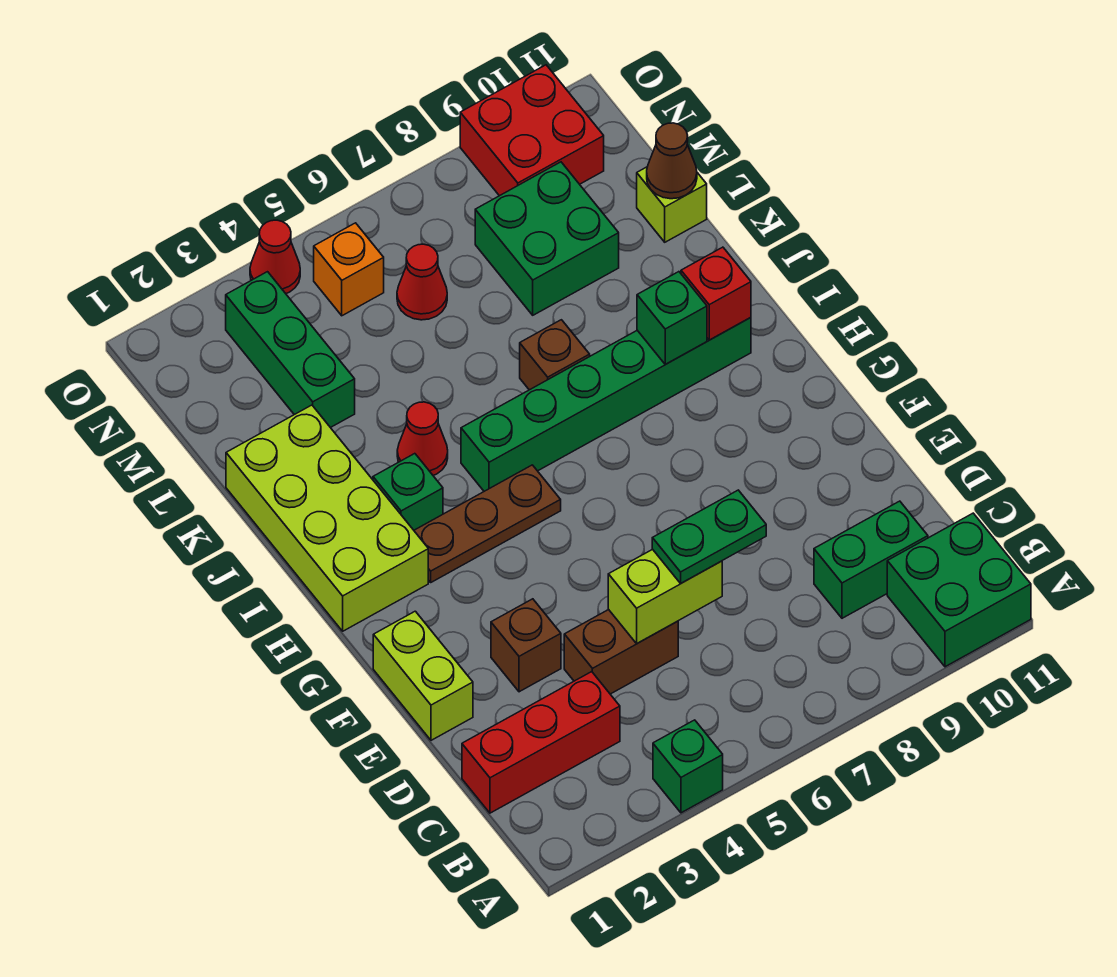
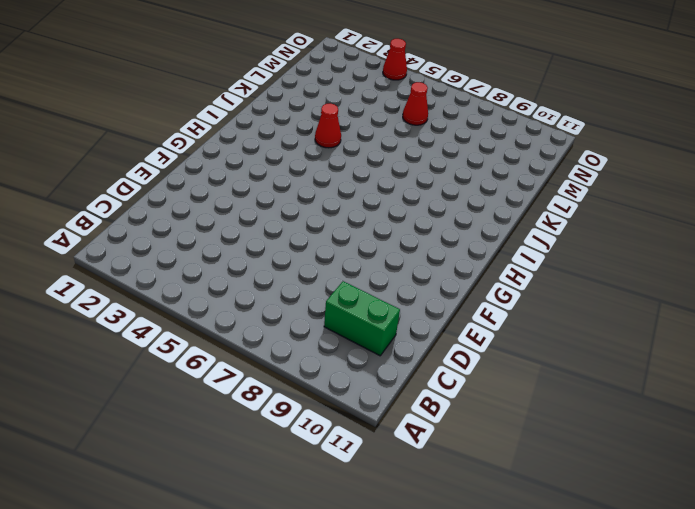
none -> green brick A4 level 1
none -> green brick A10:B11 level 1
none -> red brick C1:C3 level 1

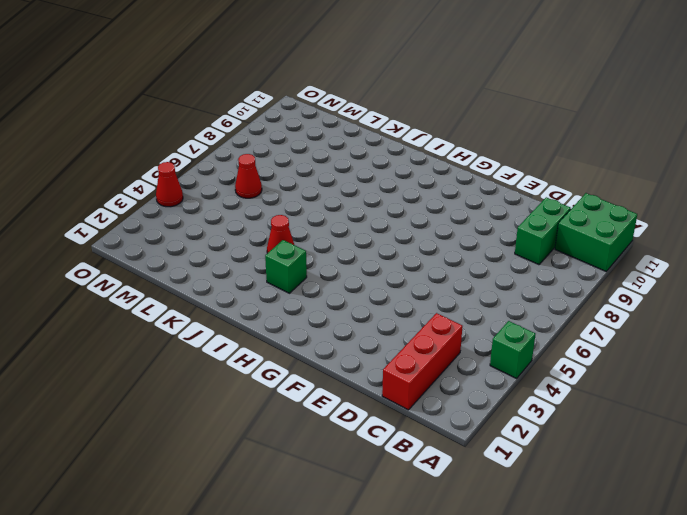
none -> brown brick D4:D5 level 1
none -> lime brick E1:F1 level 1
none -> brown brick E3 level 1

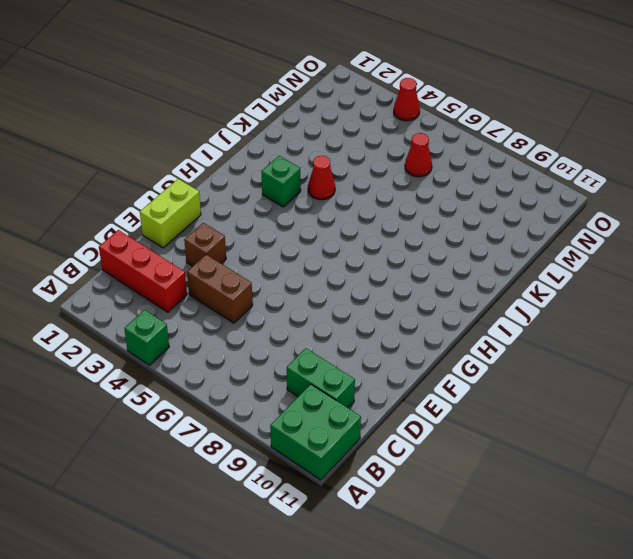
none -> lime brick H1:K2 level 1
none -> brown plate H3:H5 level 1
none -> green brick I5:I10 level 1

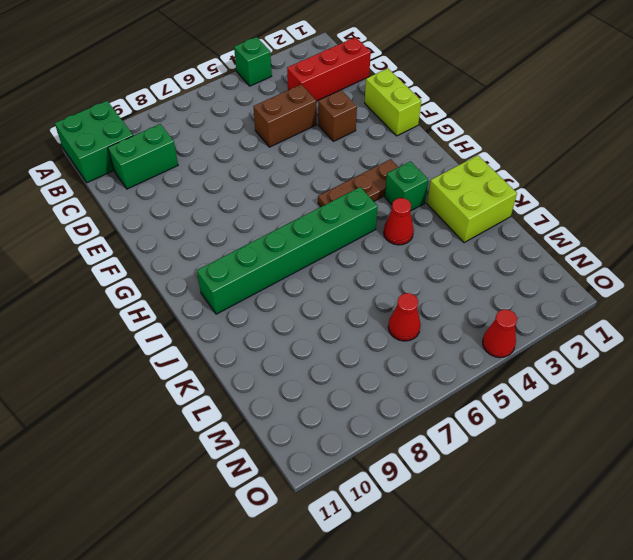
lime brick J1:K2 level 1 -> lime brick H1:K2 level 1
none -> brown brick J7 level 1
none -> green brick L3:N3 level 1
none -> green brick L8:M9 level 1

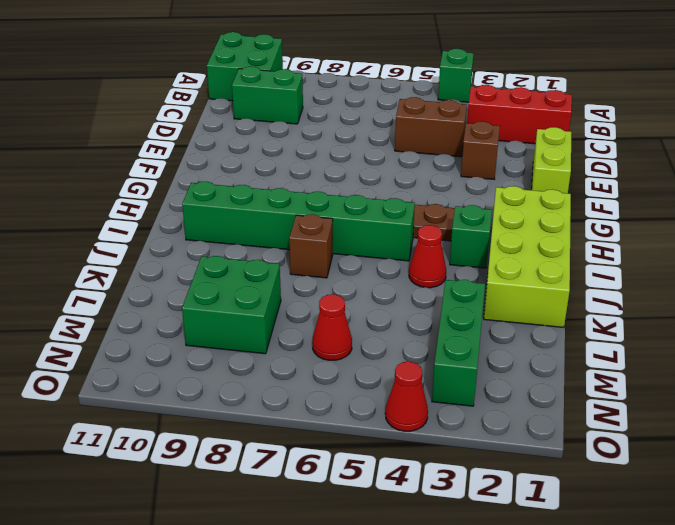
none -> lime brick L11 level 1
none -> orange brick N5 level 1
none -> red brick N9:O10 level 1

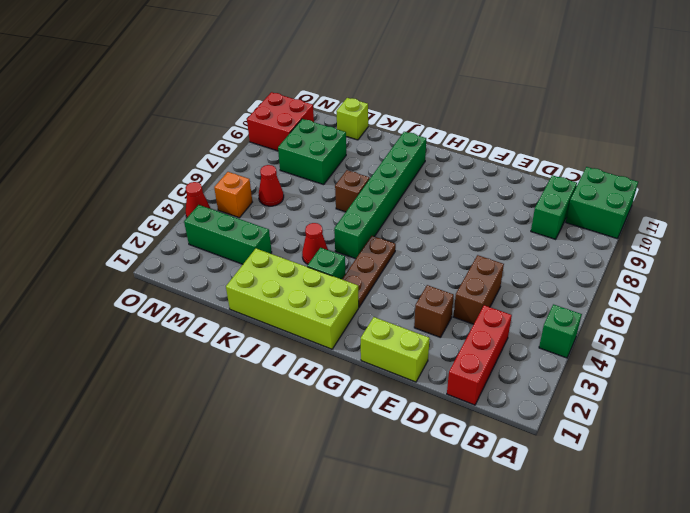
none -> lime brick D5:D6 level 2
none -> green brick I9 level 2
none -> red brick I10 level 2

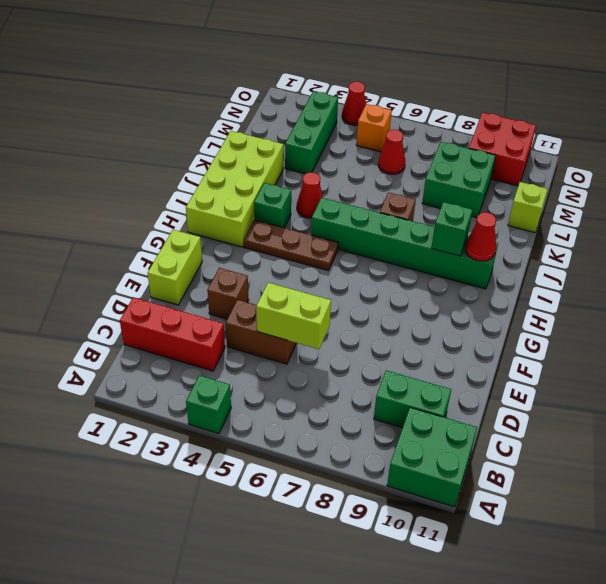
red cone I10 level 2 -> red brick I10 level 2
none -> brown cone L11 level 2
none -> green plate D6:D7 level 3

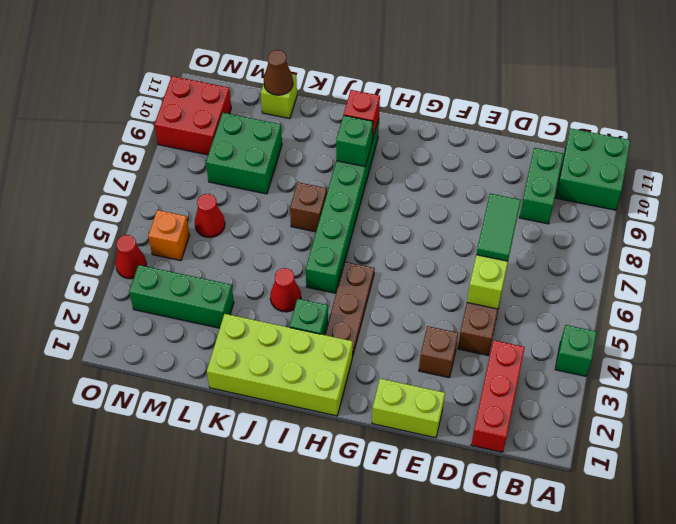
green tile D6:D7 level 3 -> green plate D6:D7 level 3

